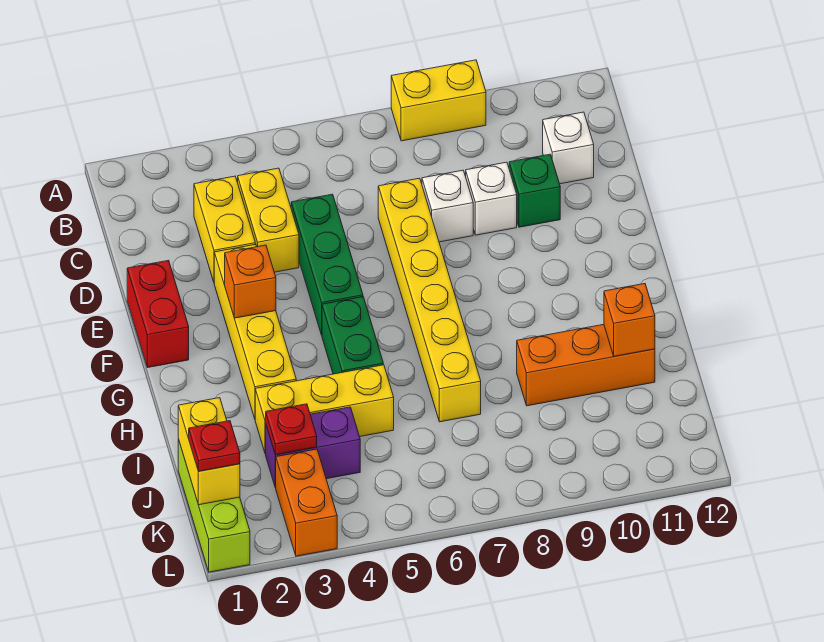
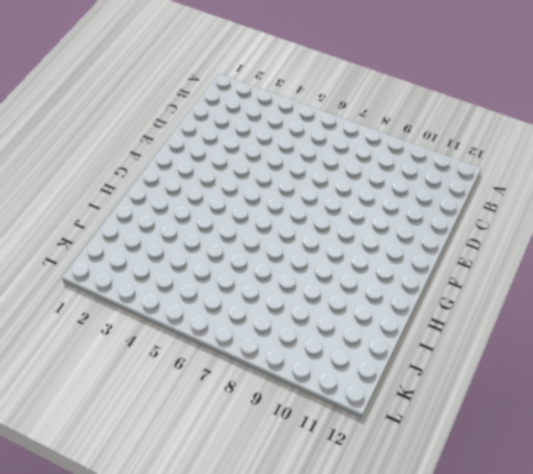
none -> yellow brick A8:A9 level 1
none -> yellow brick C3:D3 level 1
none -> yellow brick C4:D4 level 1

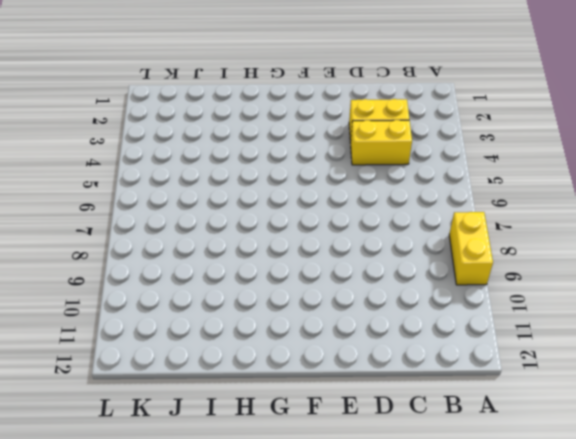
none -> white brick C11 level 1
none -> green brick D5:F5 level 1
none -> yellow brick D7:I7 level 1

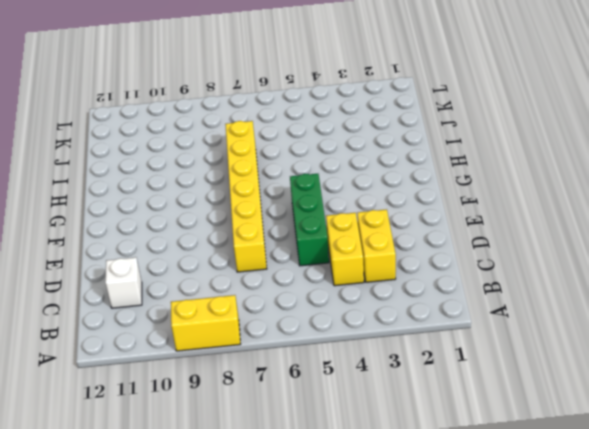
none -> white brick D8 level 1
none -> white brick D9 level 1
none -> green brick D10 level 1

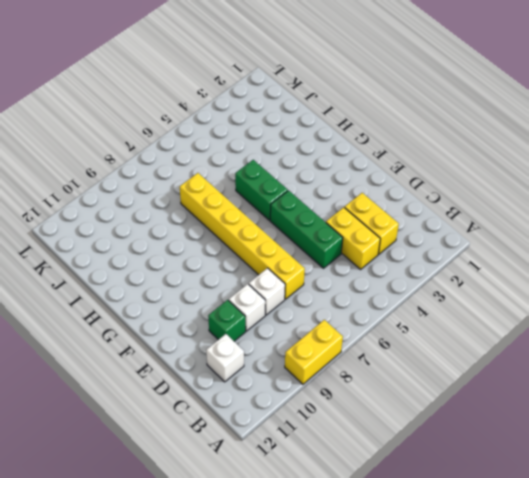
none -> red brick E1:F1 level 1
none -> yellow brick E3:H3 level 1
none -> yellow brick I3:I5 level 1

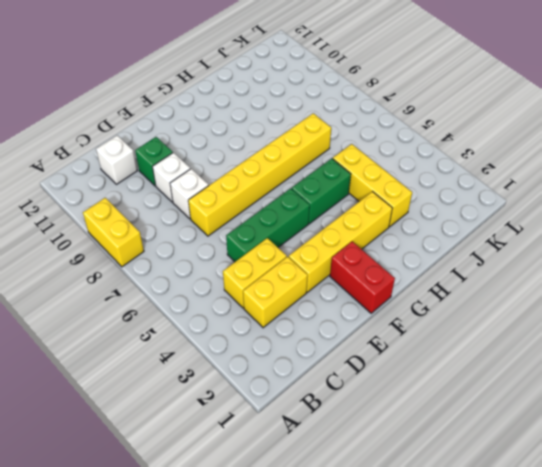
red brick F1:F2 level 1 -> red brick E1:F1 level 1
none -> orange brick I9:I11 level 1
none -> lime brick J1:L1 level 1
none -> purple brick J3:J4 level 1

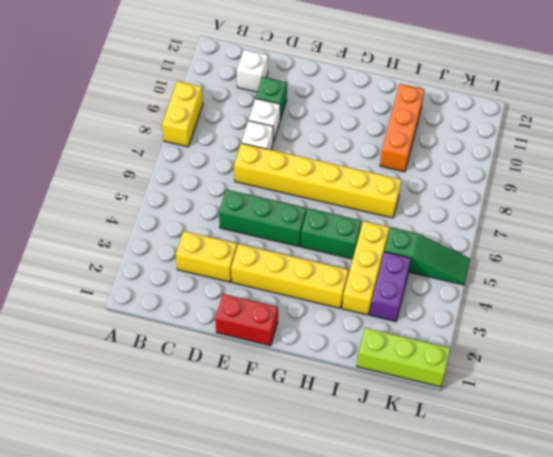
green slope J5:L5 level 1 top J -> none
none -> yellow brick C4:D4 level 1
none -> orange brick K3:L3 level 1
none -> orange brick F3 level 2

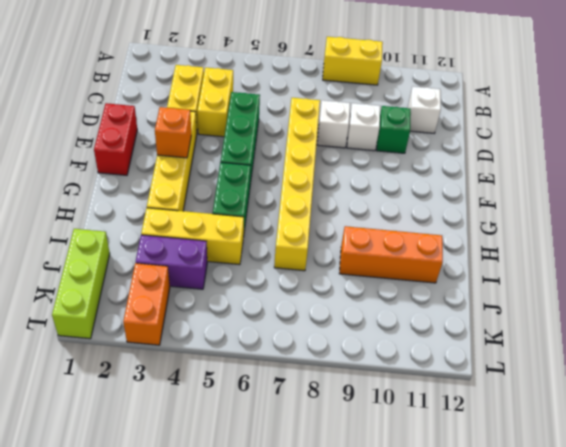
none -> orange brick I11 level 2
none -> yellow brick J1:K1 level 2
none -> red plate J3 level 2

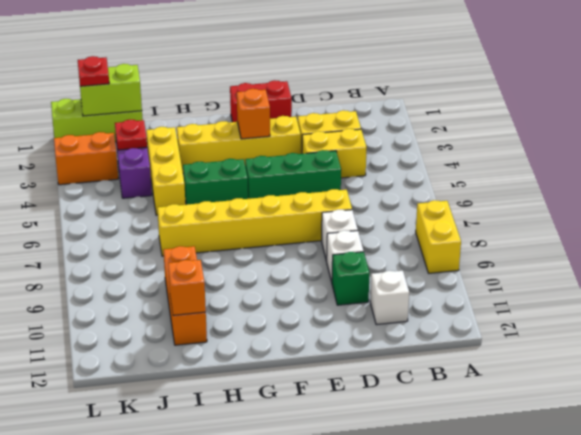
lime brick J1:K1 level 2 -> yellow brick J1:K1 level 2

